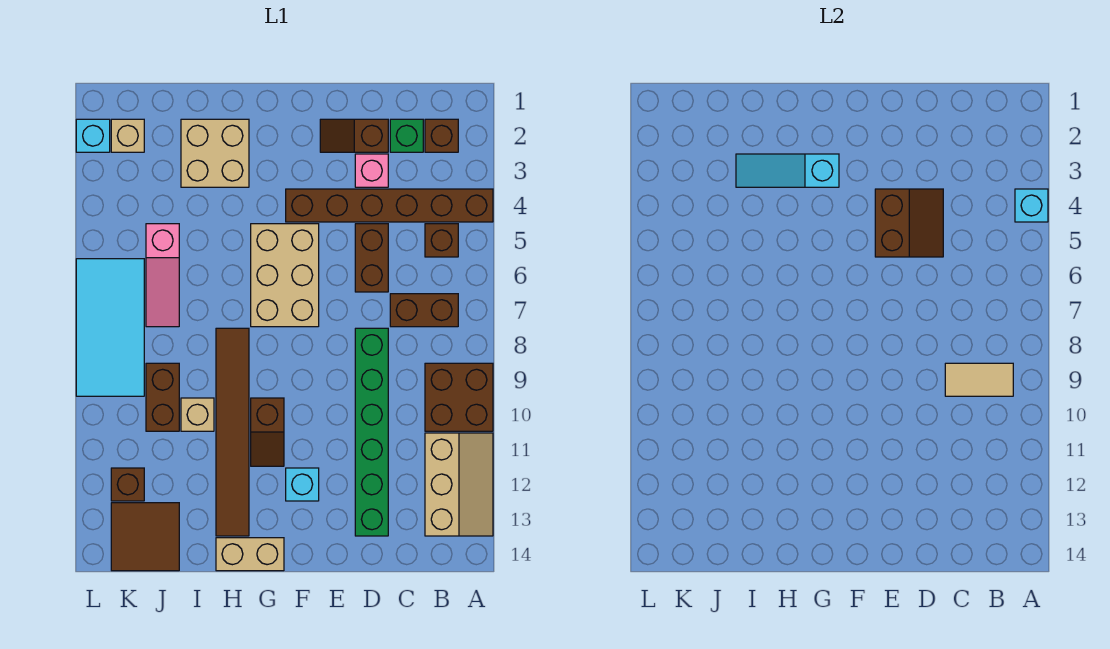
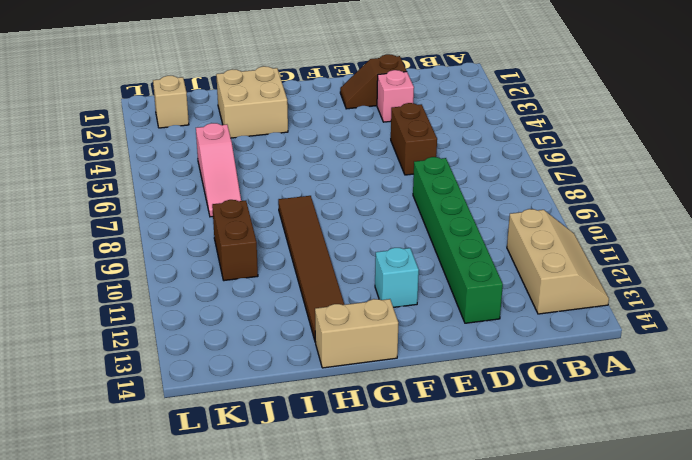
none -> brown brick A4:F4 level 1
none -> brown brick A9:B10 level 1
none -> brown brick B2 level 1

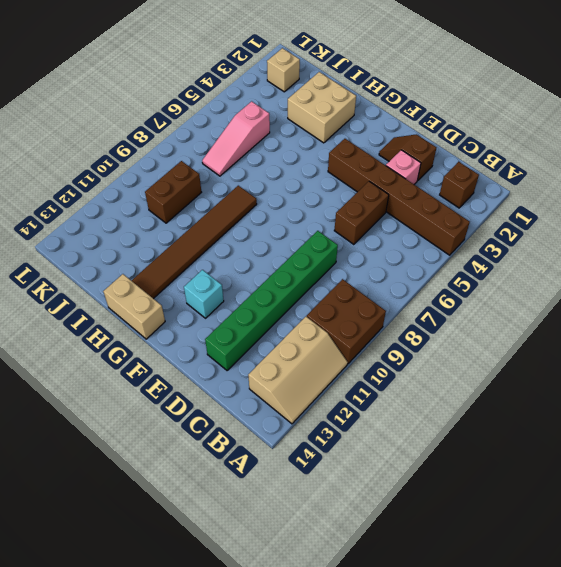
none -> brown brick B5 level 1
none -> brown brick B7:C7 level 1
none -> green brick C2 level 1

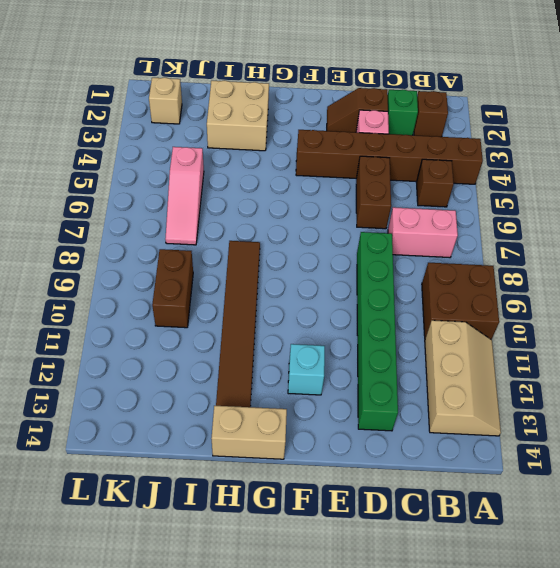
pink brick B7:C7 level 1 -> brown brick B7:C7 level 1
none -> tan brick F5:G7 level 1
none -> brown slope G10:G11 level 1 top 10
none -> tan brick I10 level 1

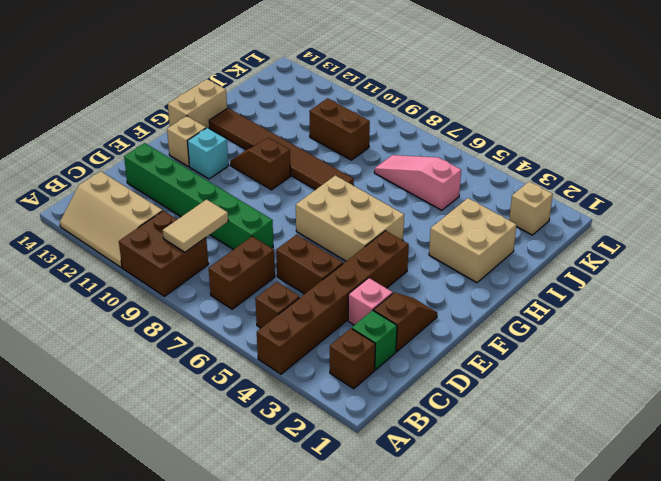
tan brick F13 level 1 -> tan brick I10 level 1
none -> brown tile J13:K14 level 1
none -> cyan tile K6:L9 level 1
none -> brown brick K12 level 1

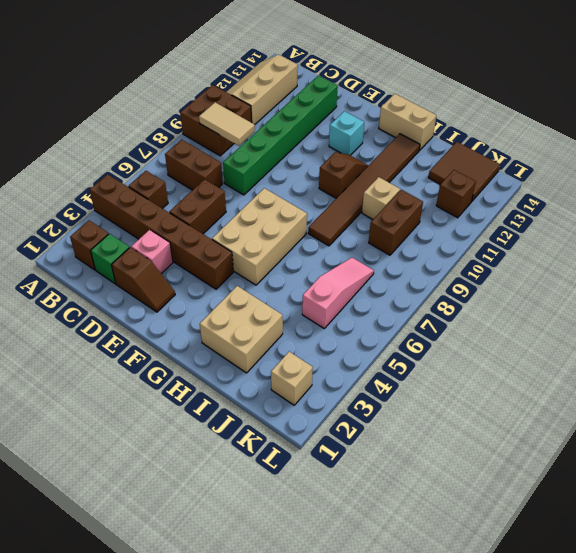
none -> cyan tile K6:L9 level 1
none -> cyan brick L2 level 1
none -> cyan brick A4 level 2

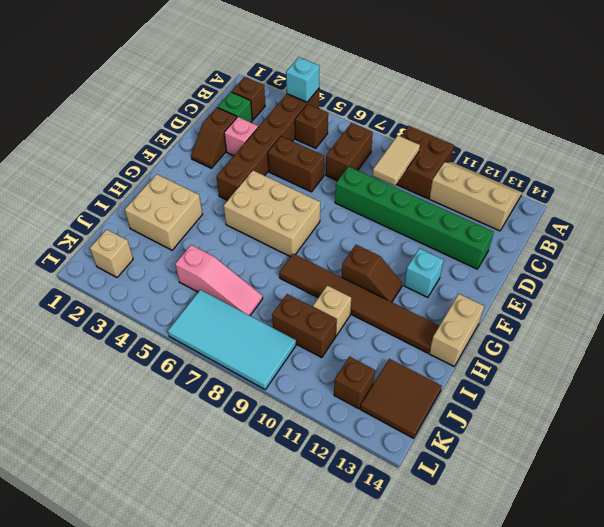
none -> cyan brick L2 level 1
none -> brown slope D4:E5 level 2 top E
none -> cyan slope G3:I3 level 2 top G

